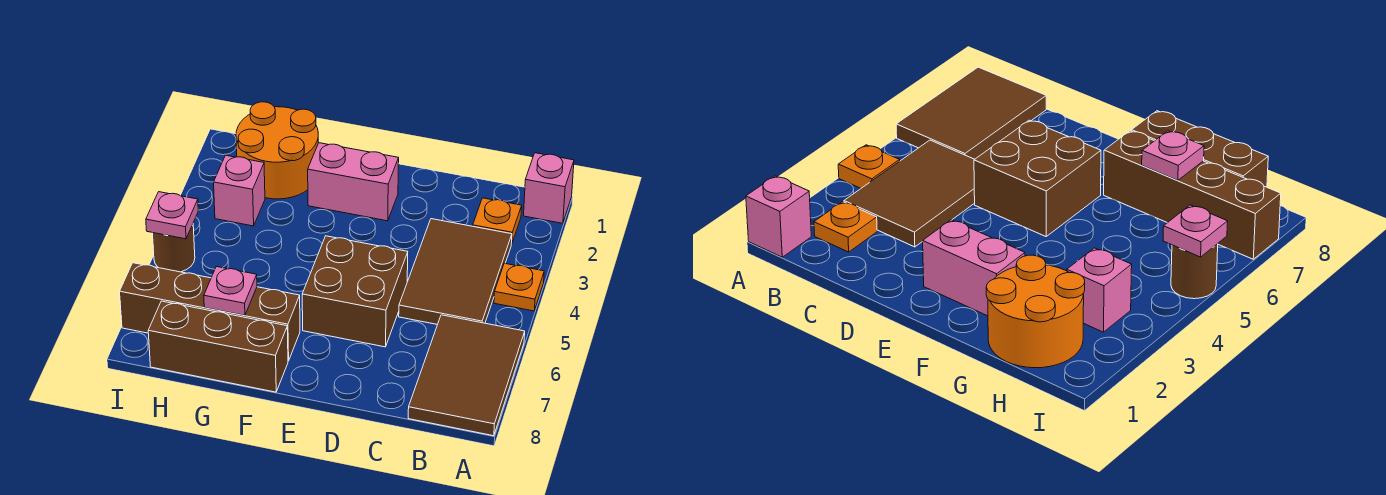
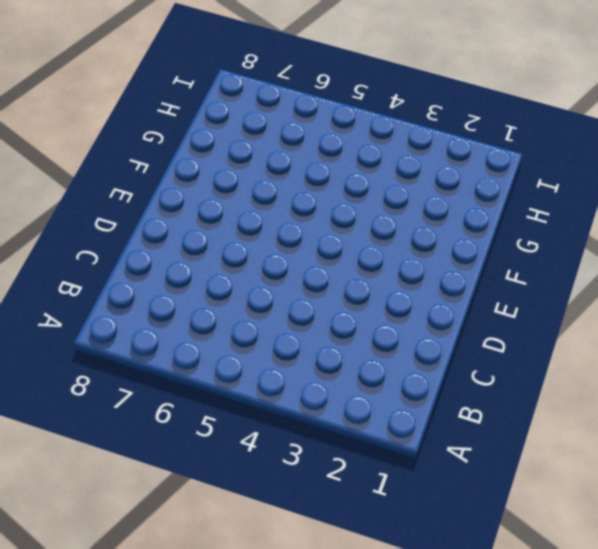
none -> pink brick A1 level 1
none -> orange plate A4 level 1
none -> brown tile A6:B8 level 1

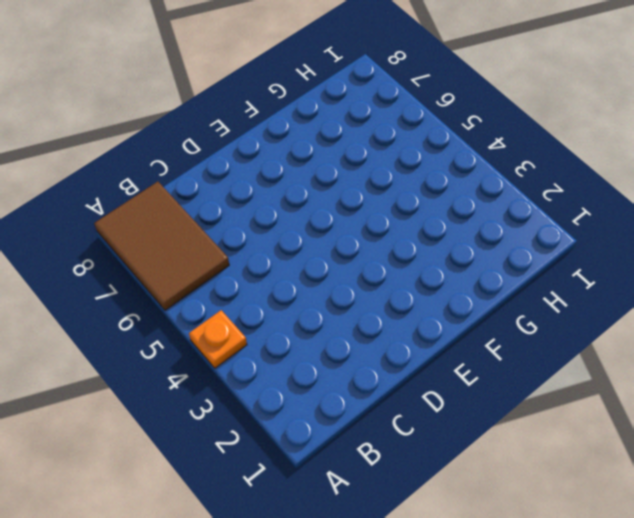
none -> pink brick A1 level 1
none -> orange plate B2 level 1
none -> brown tile B3:C5 level 1

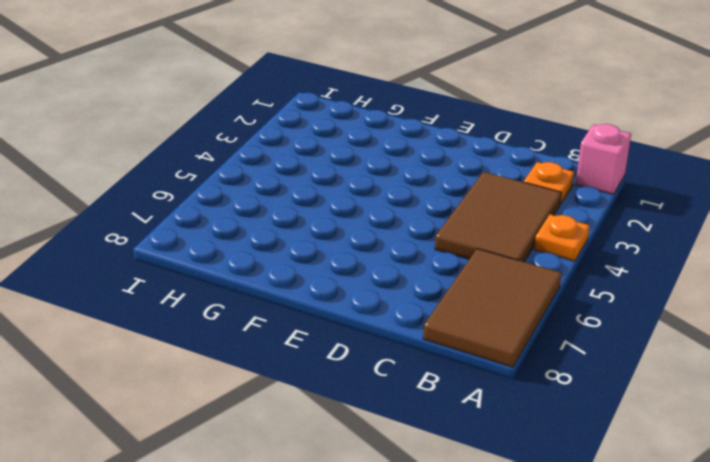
none -> brown brick D5:E6 level 1
none -> pink brick E2:F2 level 1
none -> brown brick F7:I7 level 1

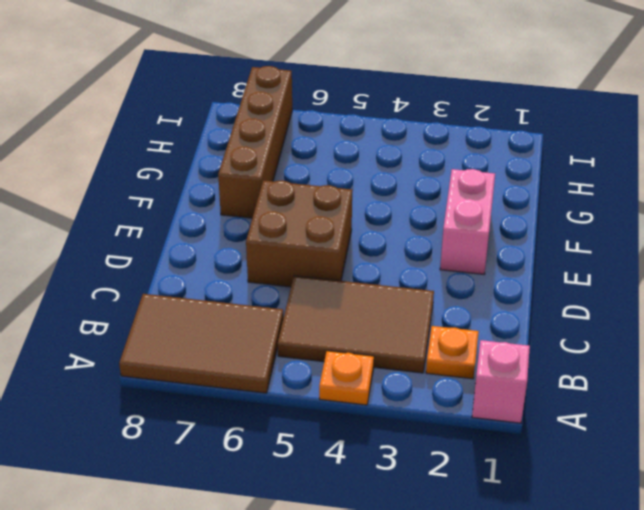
none -> brown brick F8:H8 level 1
none -> orange round brick G1:H2 level 1
none -> pink brick H3 level 1

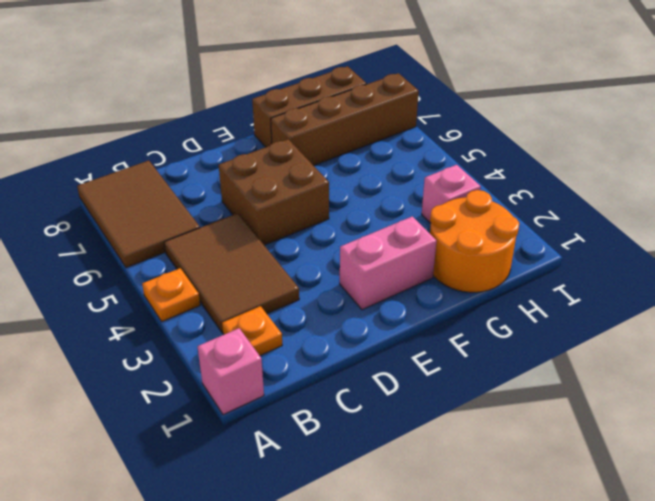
none -> brown round brick I5 level 1
none -> pink plate G7 level 2
none -> pink plate I5 level 2

